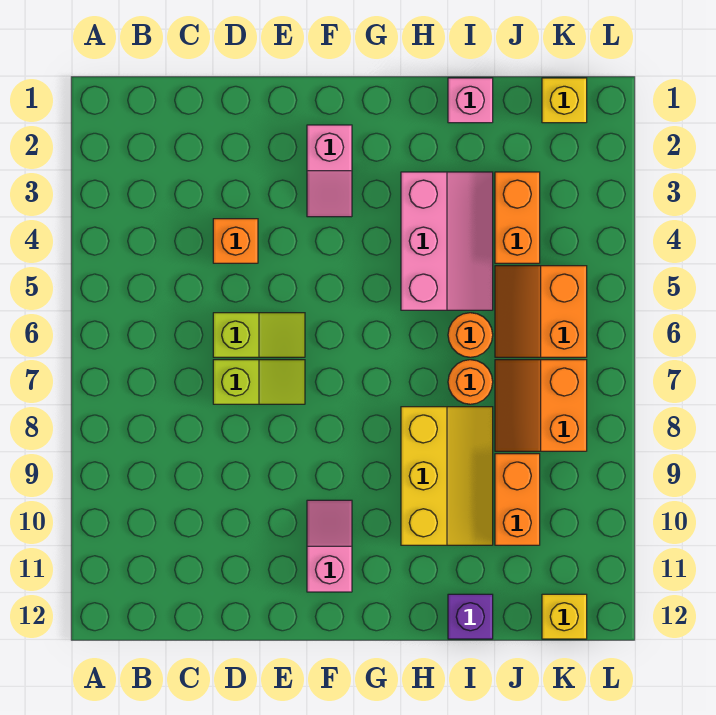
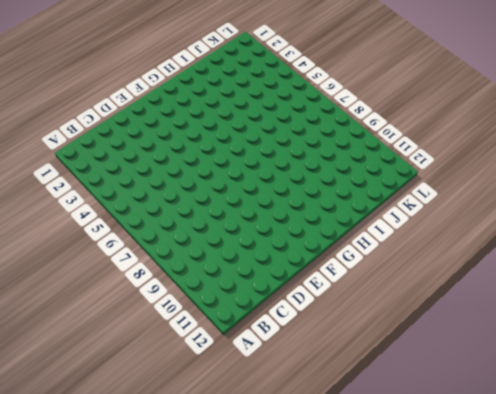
none -> orange brick D4 level 1
none -> lime slope D6:E6 level 1 top D
none -> lime slope D7:E7 level 1 top D

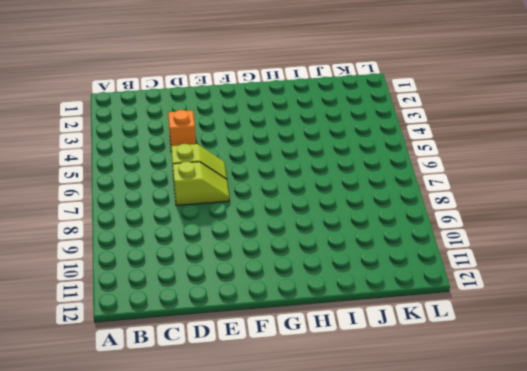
none -> pink slope F2:F3 level 1 top 2
none -> pink slope F10:F11 level 1 top 11
none -> pink slope H3:I5 level 1 top H

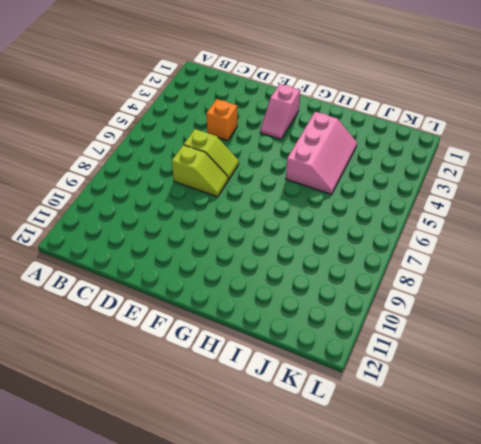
none -> pink slope F10:F11 level 1 top 11
none -> yellow slope H8:I10 level 1 top H
none -> pink brick I1 level 1

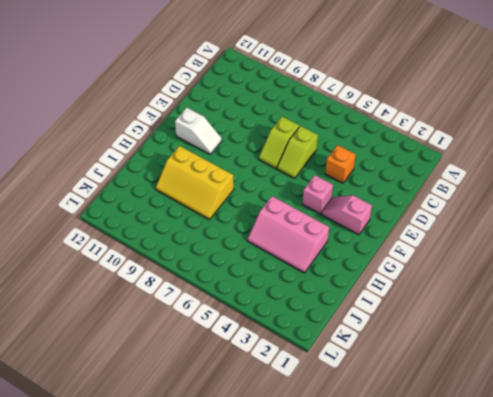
pink brick F4 level 1 -> pink brick I1 level 1
white slope F10:F11 level 1 top 11 -> pink slope F10:F11 level 1 top 11
none -> orange round brick I6 level 1
none -> orange round brick I7 level 1
none -> purple brick I12 level 1

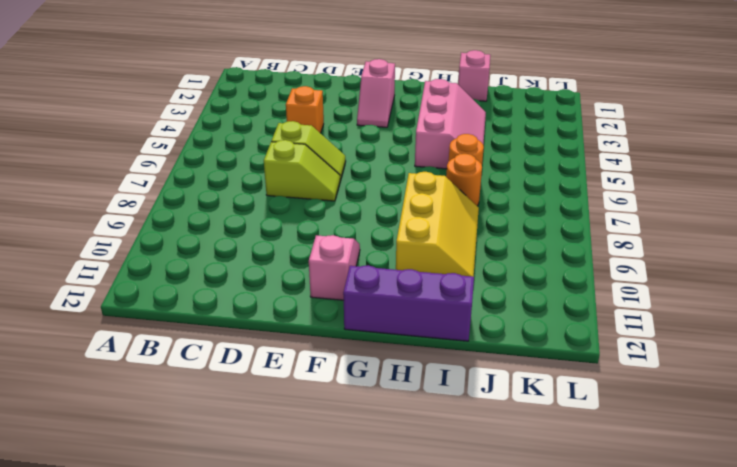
purple brick G12:I12 level 1 -> purple brick I12 level 1
none -> orange brick J3:J4 level 1
none -> orange slope J5:K6 level 1 top K
none -> orange slope J7:K8 level 1 top K

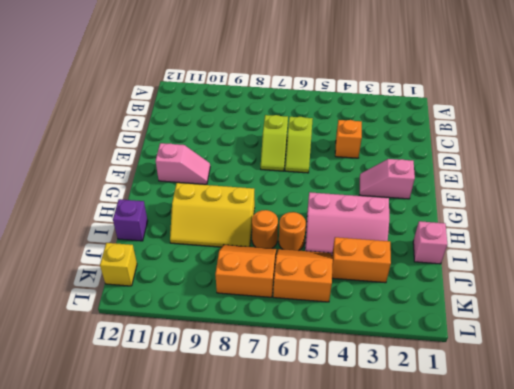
none -> orange brick J9:J10 level 1
none -> yellow brick K1 level 1

